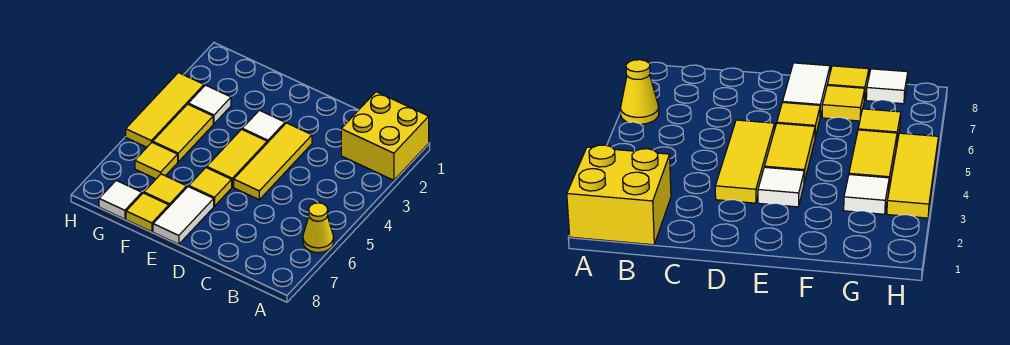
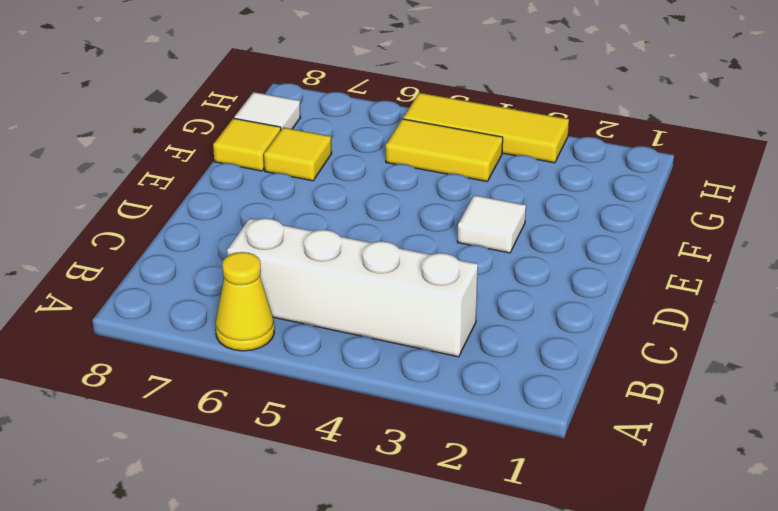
white brick B3:B6 level 1 -> none
none -> yellow brick A1:B2 level 1
none -> yellow tile D3:D5 level 1
none -> yellow tile E4:E5 level 1

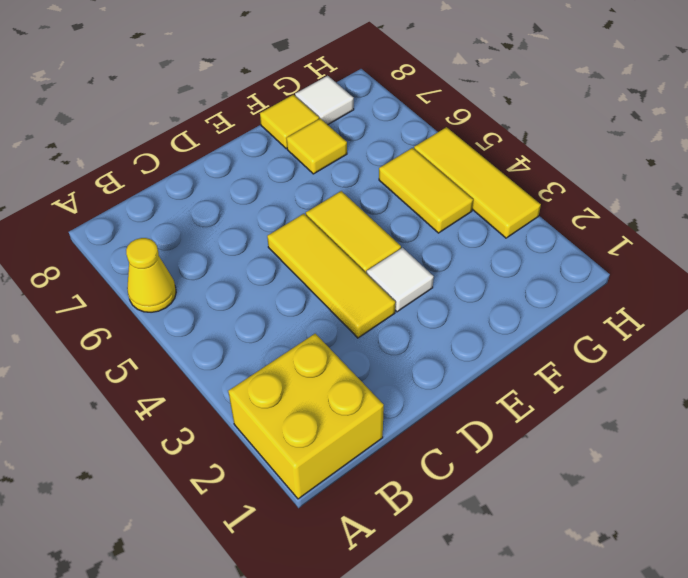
none -> yellow tile E6 level 1
none -> white tile E7:E8 level 1
none -> white tile G3 level 1

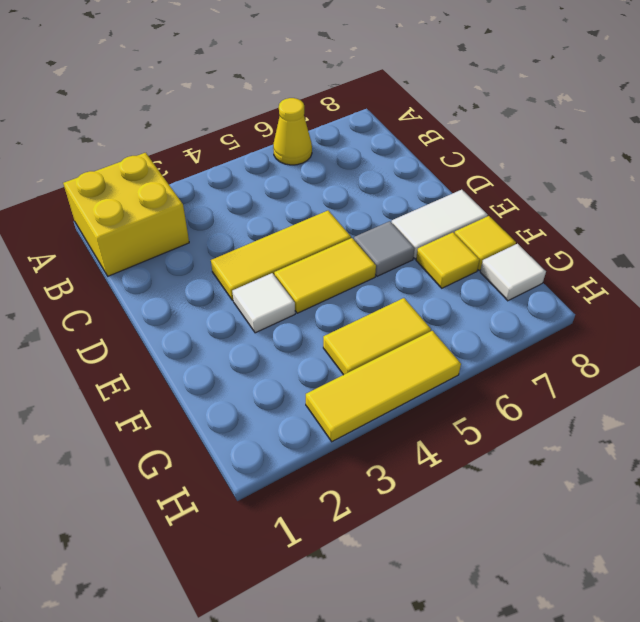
grey tile E6 level 1 -> yellow tile E6 level 1
none -> white tile G3 level 1
none -> yellow tile G6 level 1

